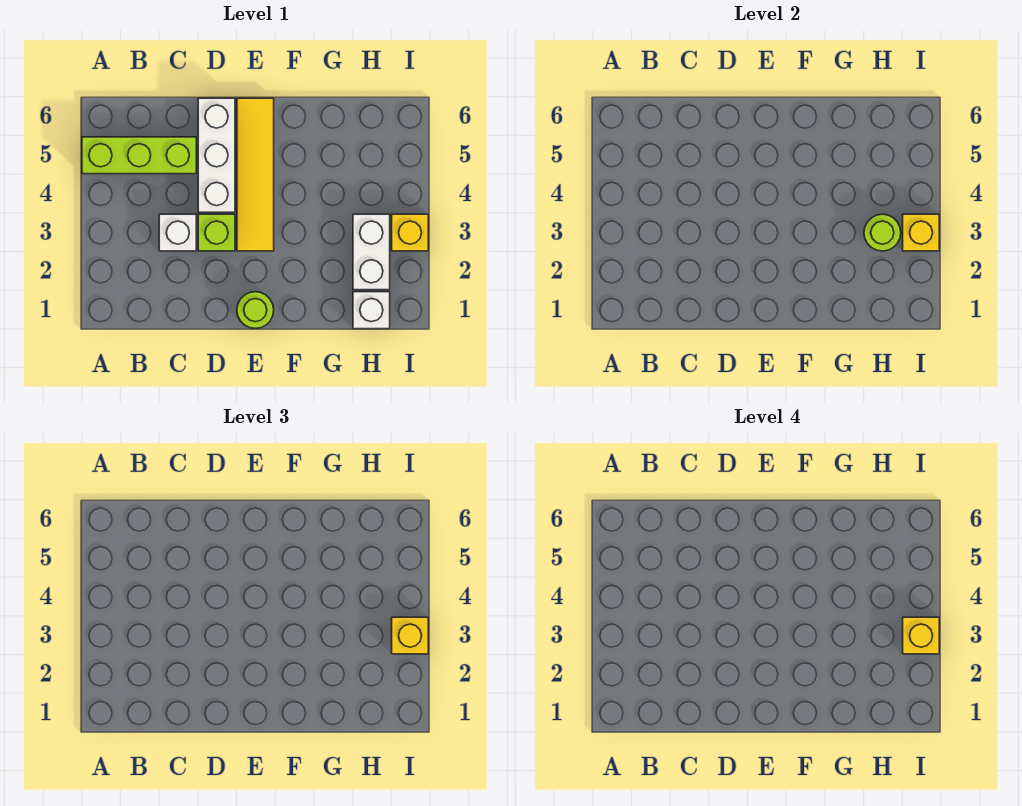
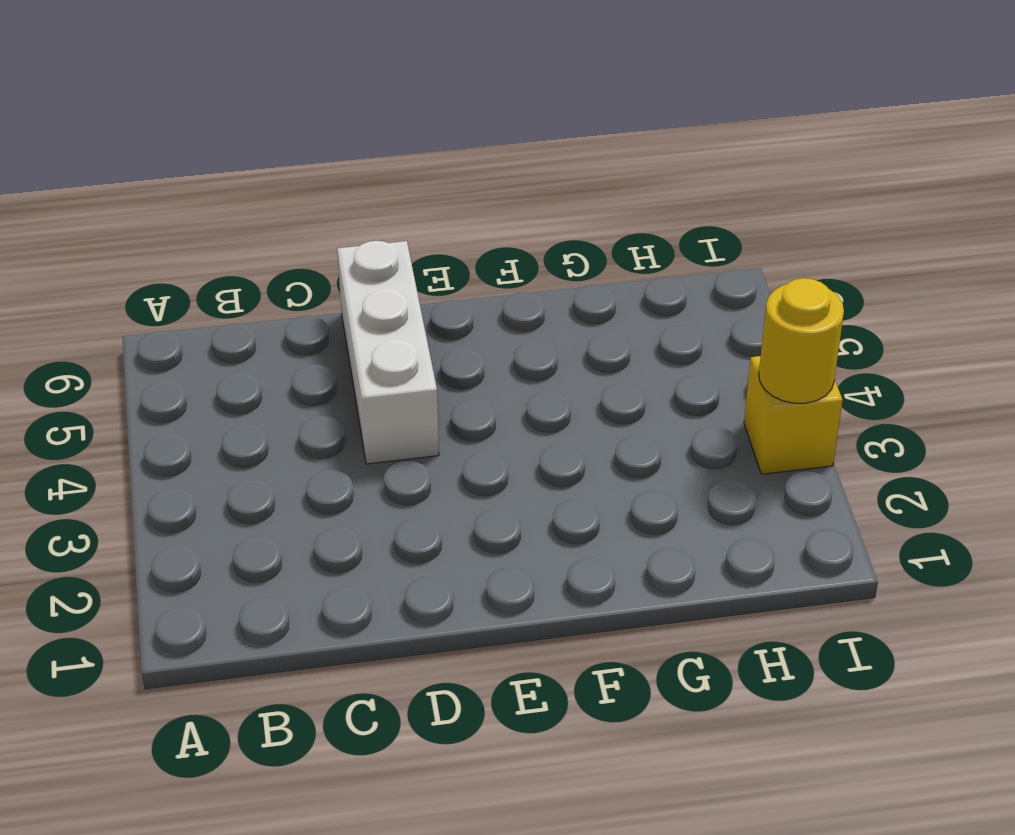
yellow round brick I3 level 2 -> yellow brick I3 level 2
none -> lime brick A5:C5 level 1
none -> white brick C3 level 1
none -> lime brick D3 level 1

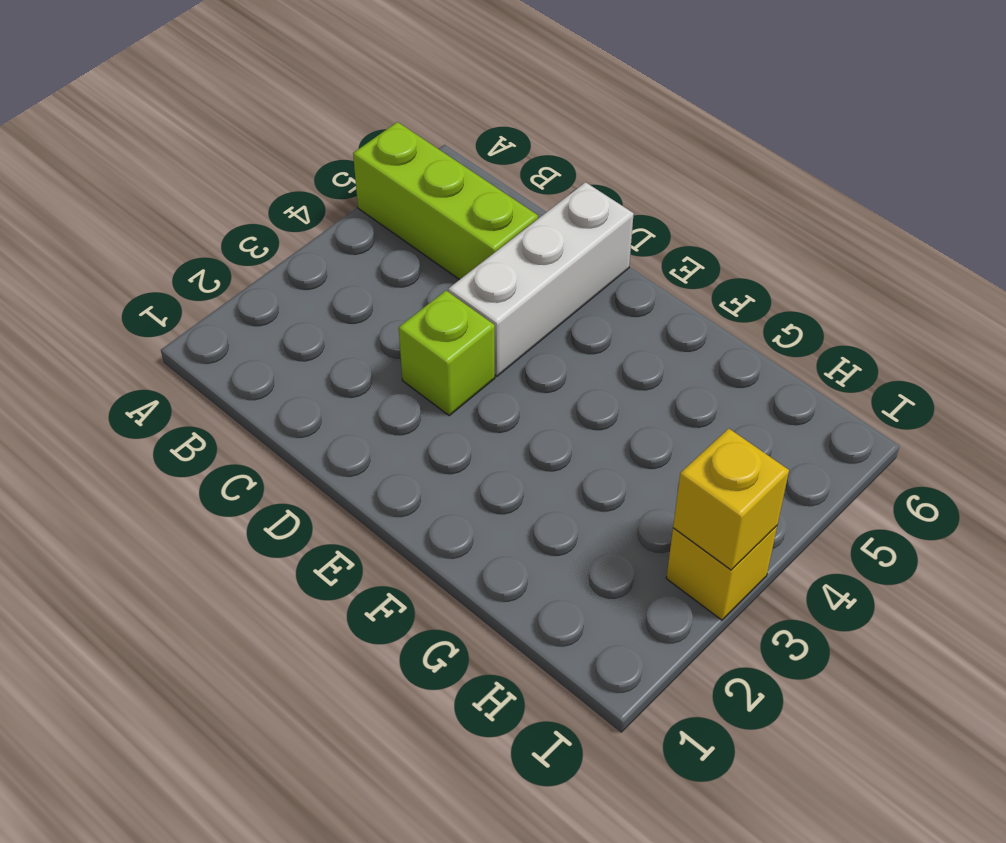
none -> white brick C3 level 1
none -> lime round brick E1 level 1
none -> yellow tile E3:E6 level 1

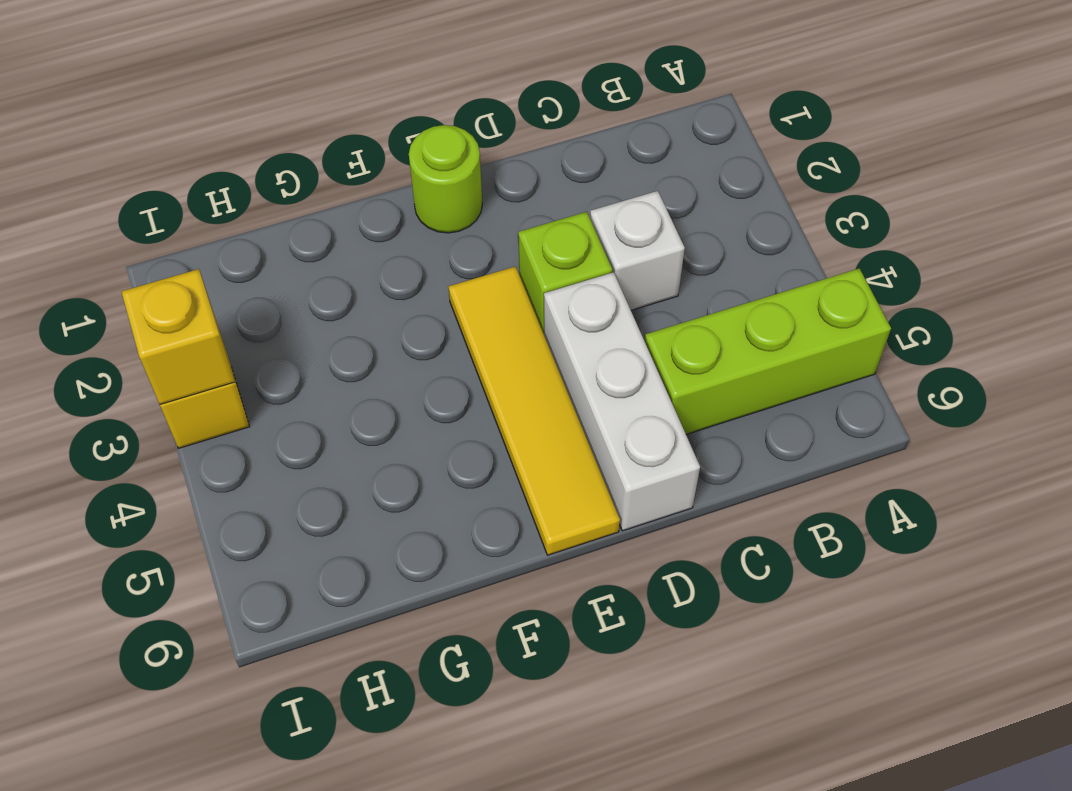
none -> white brick H1 level 1
none -> white brick H2:H3 level 1
none -> lime round brick H3 level 2

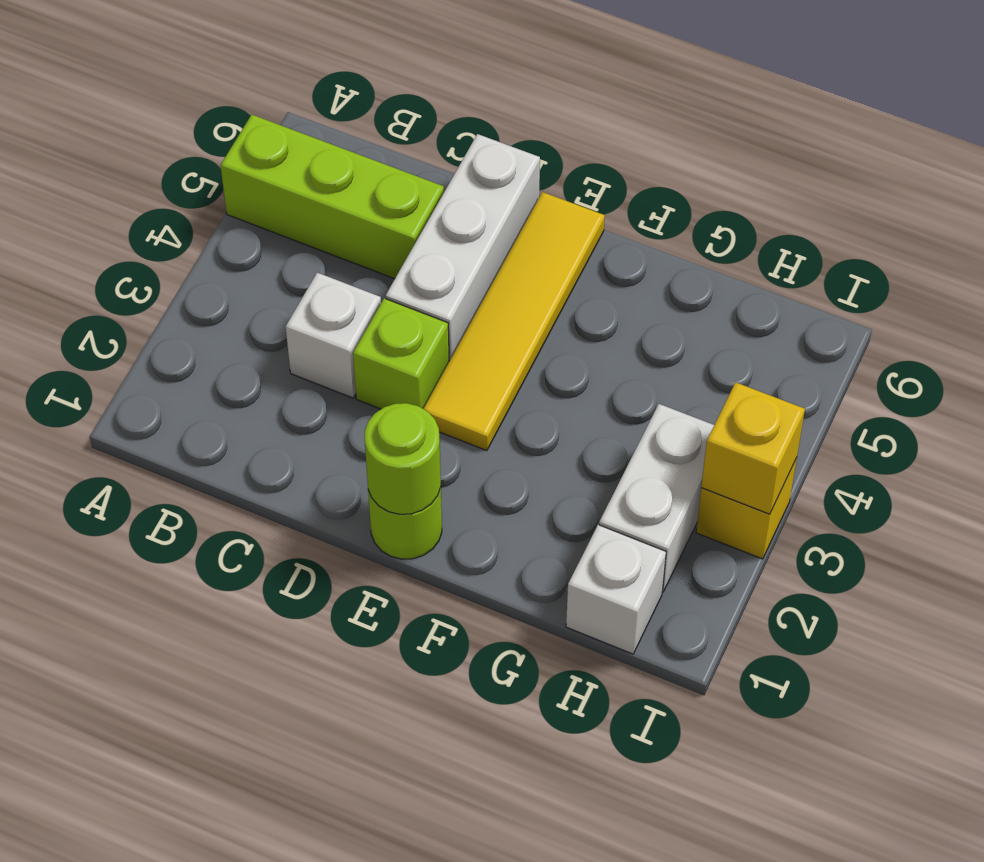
lime round brick E1 level 2 -> lime round brick H3 level 2
none -> yellow brick I3 level 3
none -> yellow brick I3 level 4

